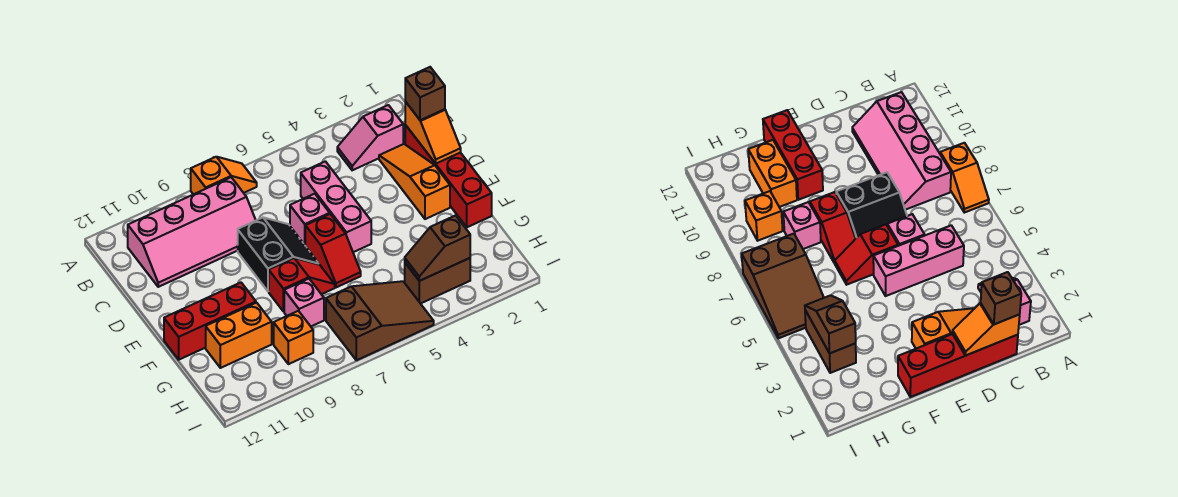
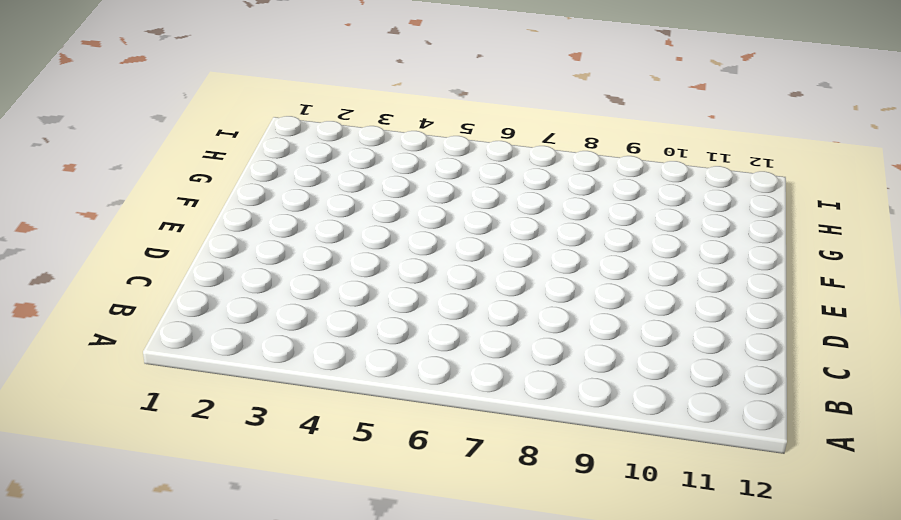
none -> orange slope A7:A8 level 1 top 8
none -> pink slope B2:B3 level 1 top 2
none -> pink slope B8:C11 level 1 top B

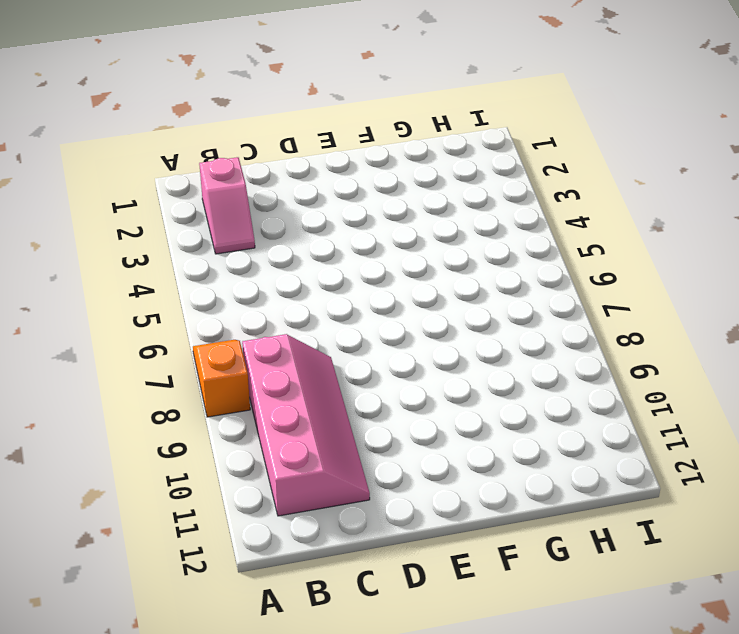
none -> red brick C1:F1 level 1
none -> orange slope C2:E2 level 1 top E
none -> pink brick C5:E5 level 1

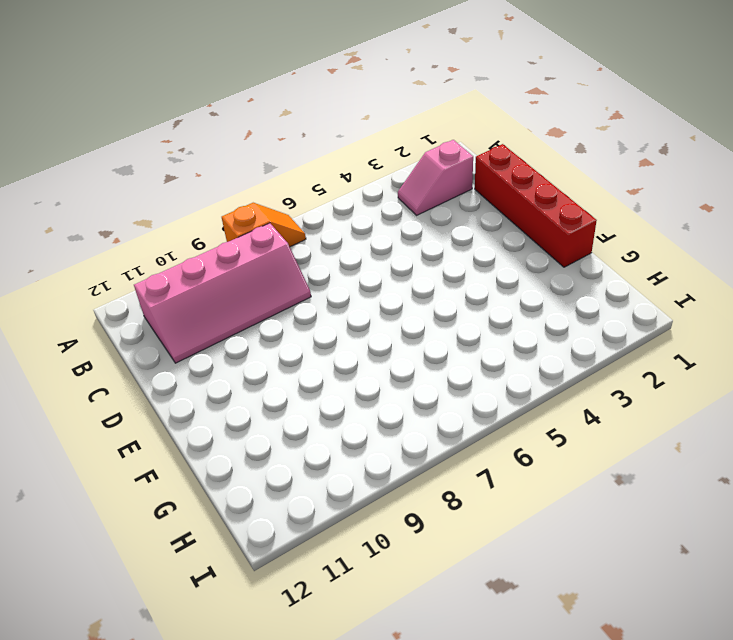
none -> orange slope C2:E2 level 1 top E
none -> pink brick C5:E5 level 1
none -> pink brick D6 level 1

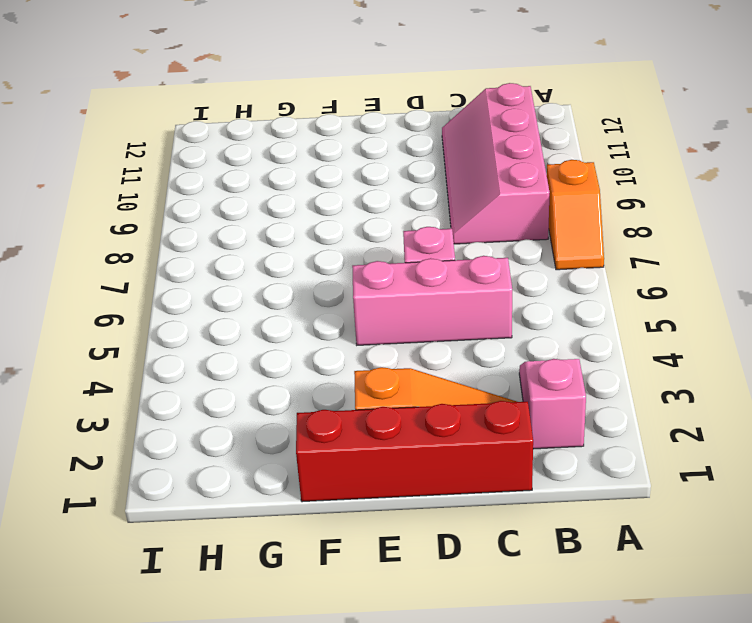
none -> black slope D7:E8 level 1 top 8
none -> red slope E6:F6 level 1 top E
none -> red slope F7:F8 level 1 top 8

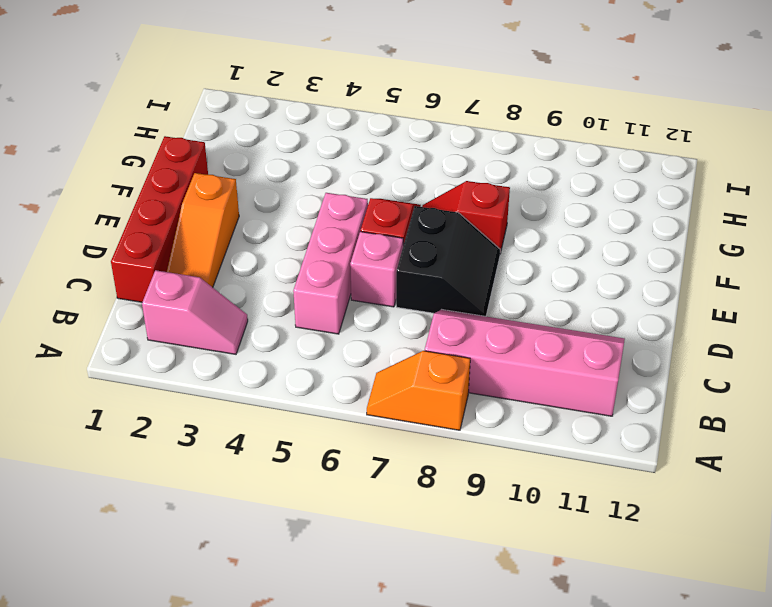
black slope D7:E8 level 1 top 7 -> black slope D7:E8 level 1 top 8
none -> red brick F10:F12 level 1
none -> pink brick G8 level 1
none -> orange brick G10:G11 level 1

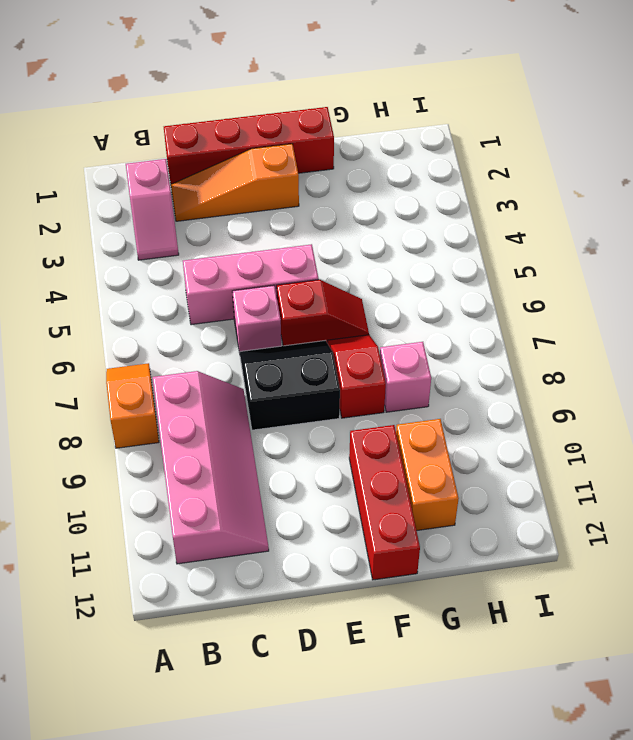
none -> brown brick H3:H4 level 1
none -> brown slope H5:I7 level 1 top 7
none -> orange brick H9 level 1

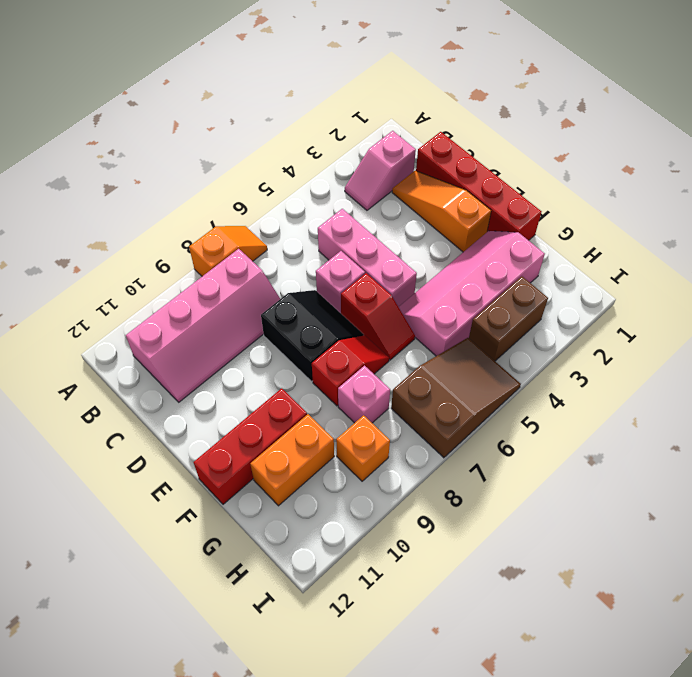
pink slope F2:G5 level 1 top G -> none
none -> orange slope C1:D1 level 2 top C
none -> brown slope H3:H4 level 2 top 3
none -> brown brick C1 level 3

